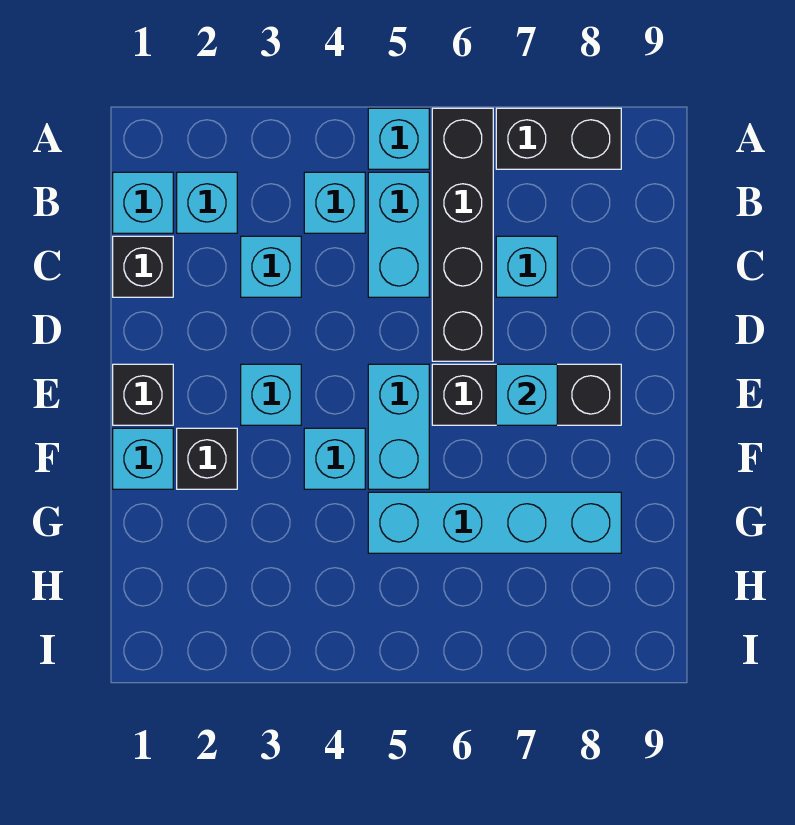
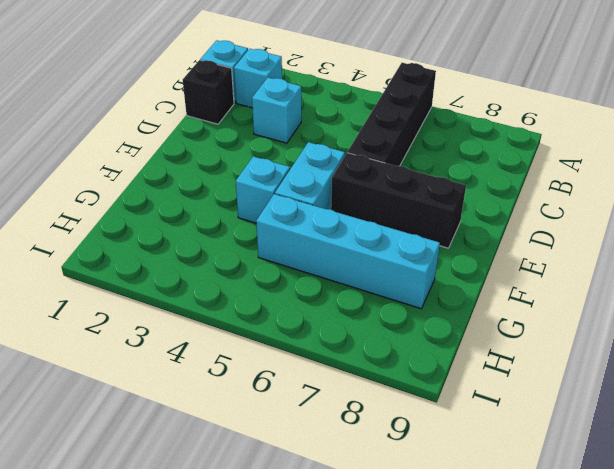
none -> cyan brick A5 level 1
none -> black brick A7:A8 level 1
none -> cyan brick B4 level 1

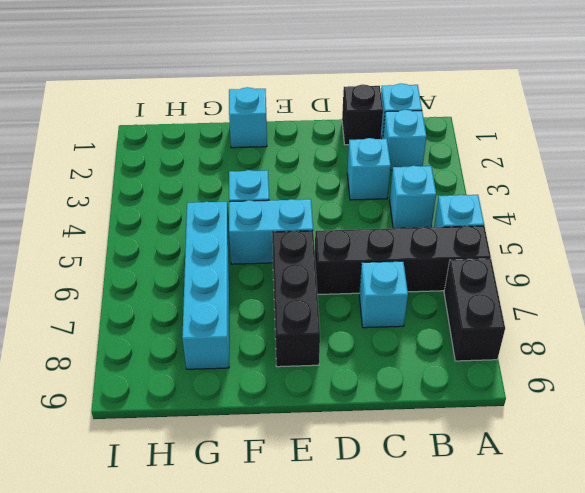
none -> cyan brick B5:C5 level 1
none -> black brick E1 level 1
none -> cyan brick E3 level 1

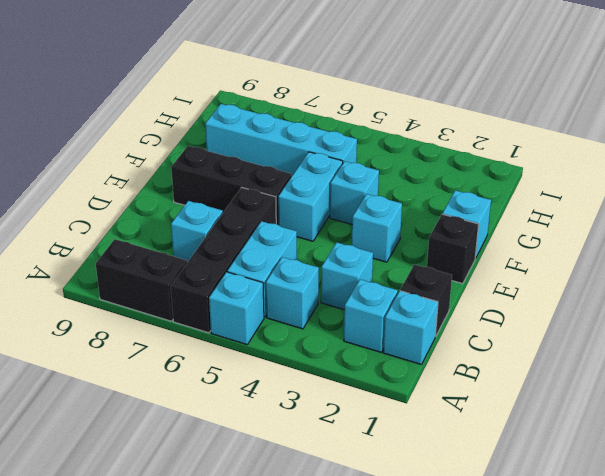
none -> black brick F2 level 1
none -> cyan brick E7 level 2

